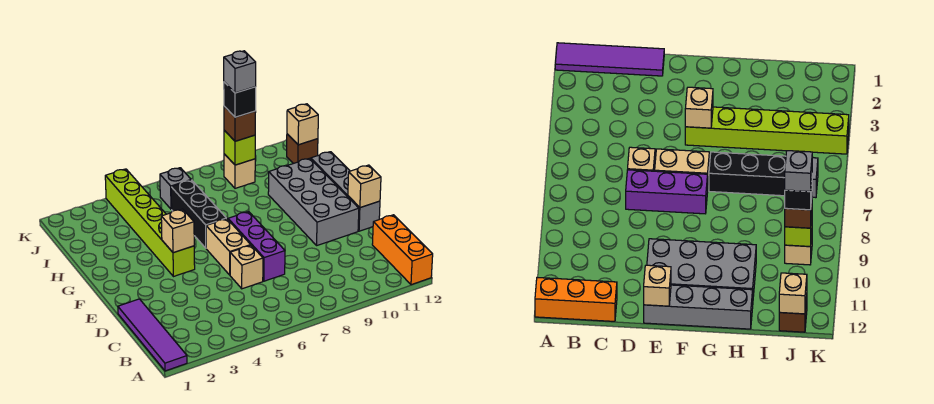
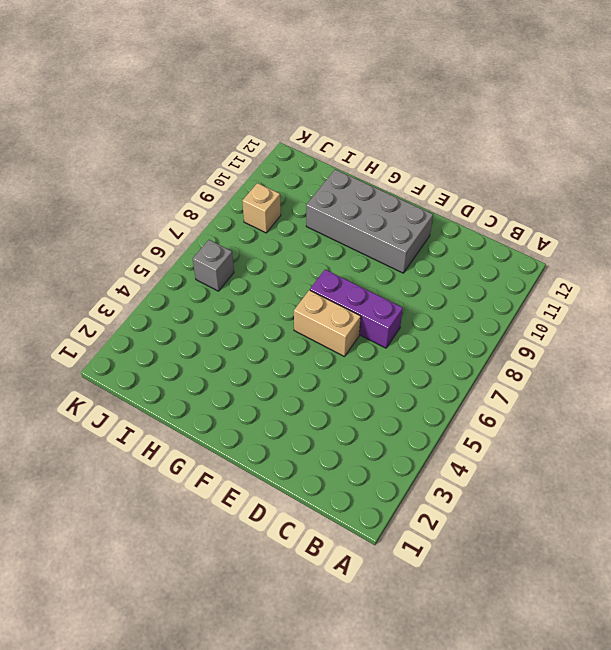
none -> purple tile A1:D1 level 1
none -> orange brick A12:C12 level 1
none -> tan brick D6 level 1

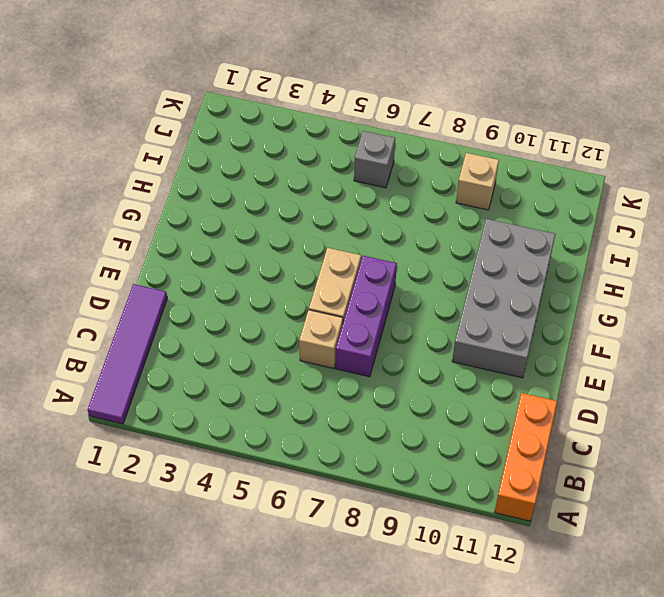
none -> grey brick E12:H12 level 1
none -> lime brick F4:K4 level 1
none -> black brick G6:I6 level 1

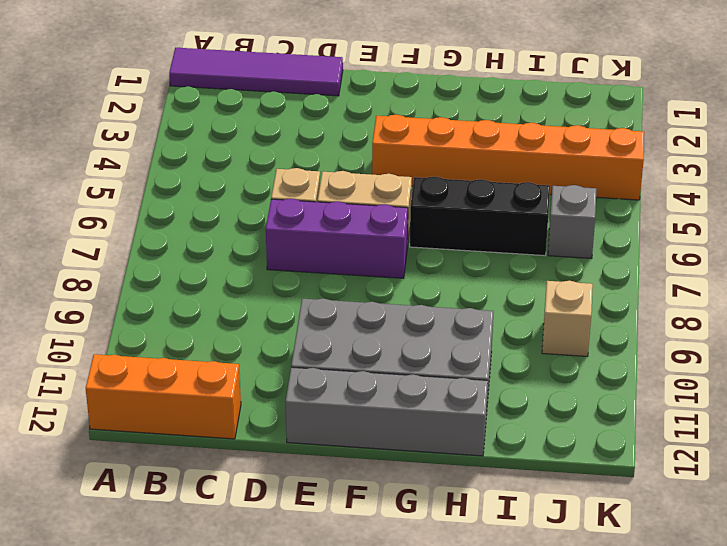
orange brick F4:K4 level 1 -> lime brick F4:K4 level 1
none -> brown brick J12 level 1
none -> tan brick E12 level 2
none -> tan brick F4 level 2

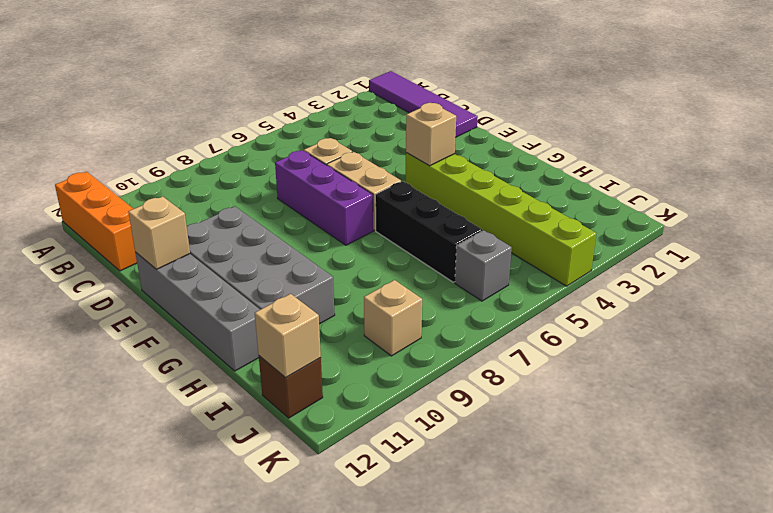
none -> lime brick J9 level 2
none -> brown brick J9 level 3
none -> black brick J9 level 4

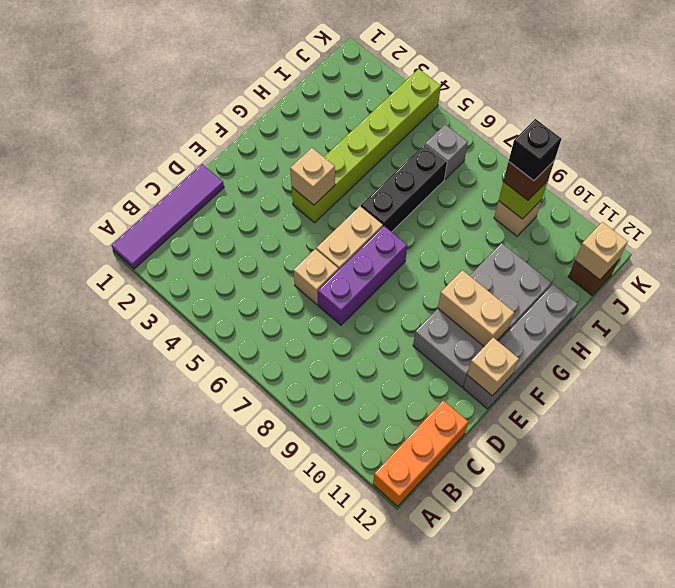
tan brick F10:F11 level 2 -> none
none -> grey brick J9 level 5

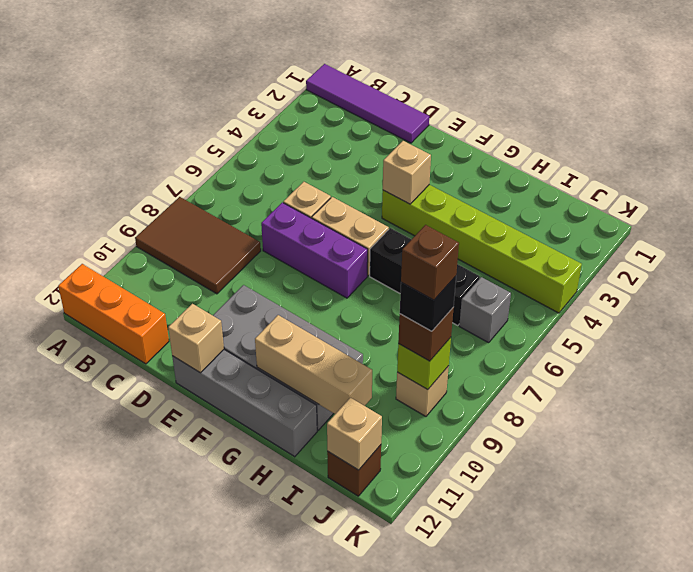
brown tile A8:C9 level 1 -> none
tan brick G11:I11 level 2 -> none
brown brick J9 level 5 -> grey brick J9 level 5

